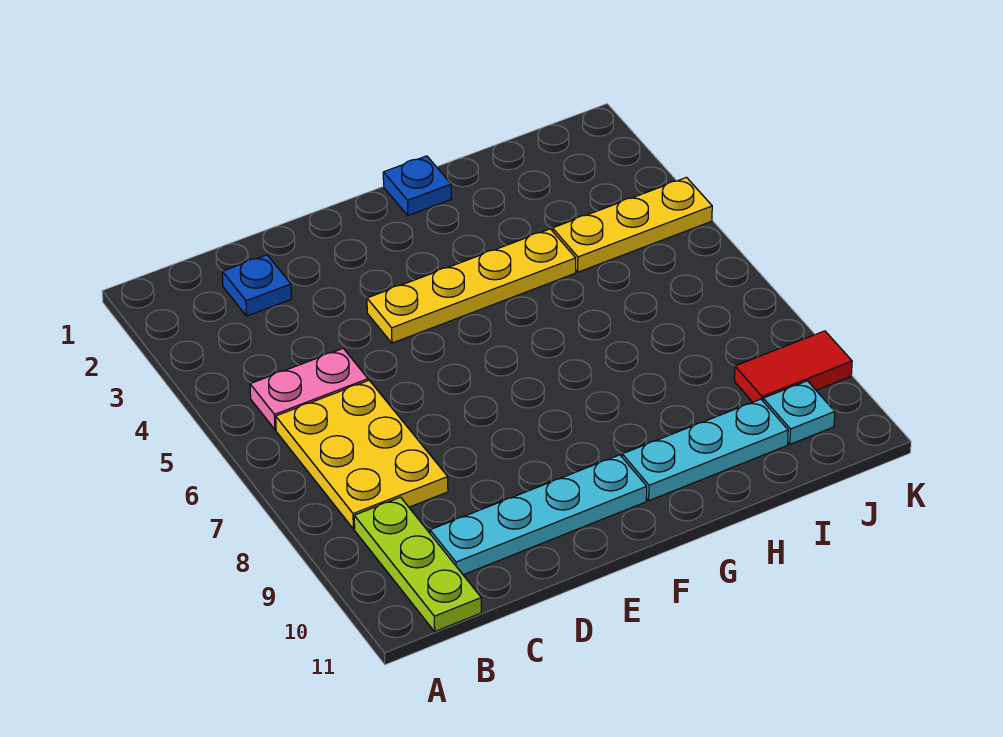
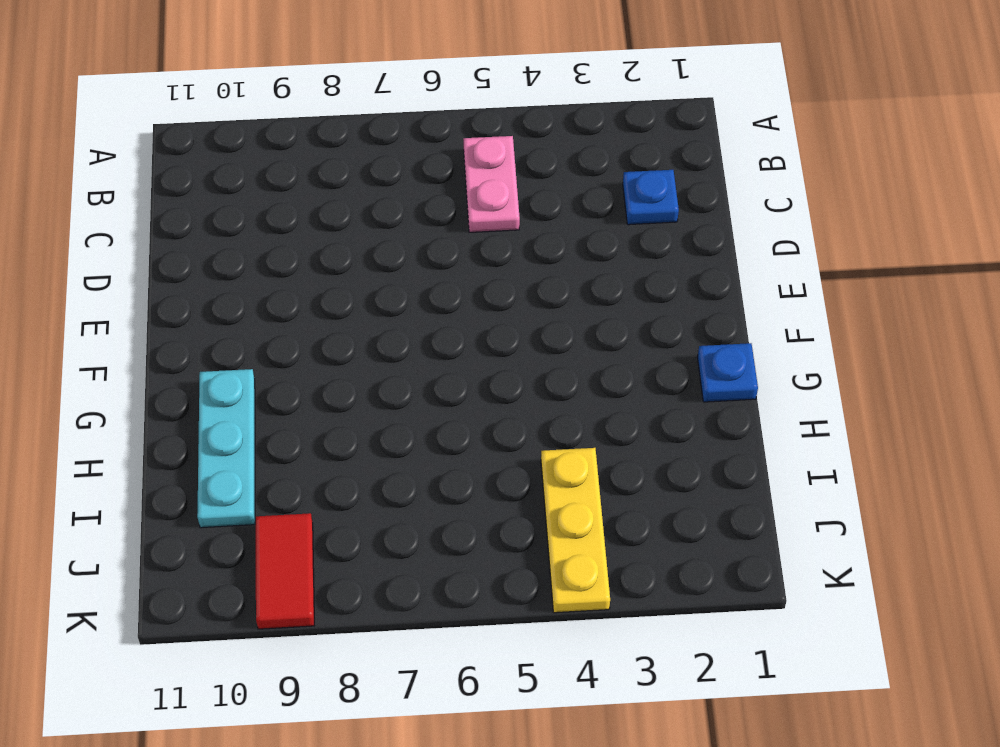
none -> yellow plate B6:C8 level 1
none -> lime plate B9:B11 level 1

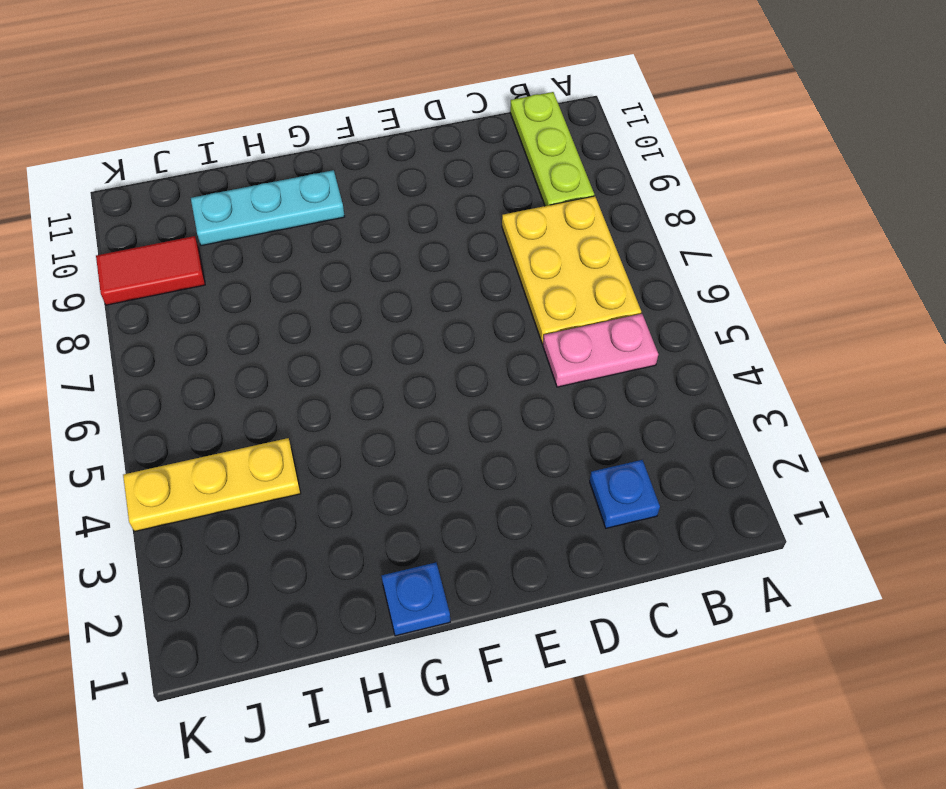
none -> cyan plate C10:F10 level 1
none -> yellow plate E4:H4 level 1

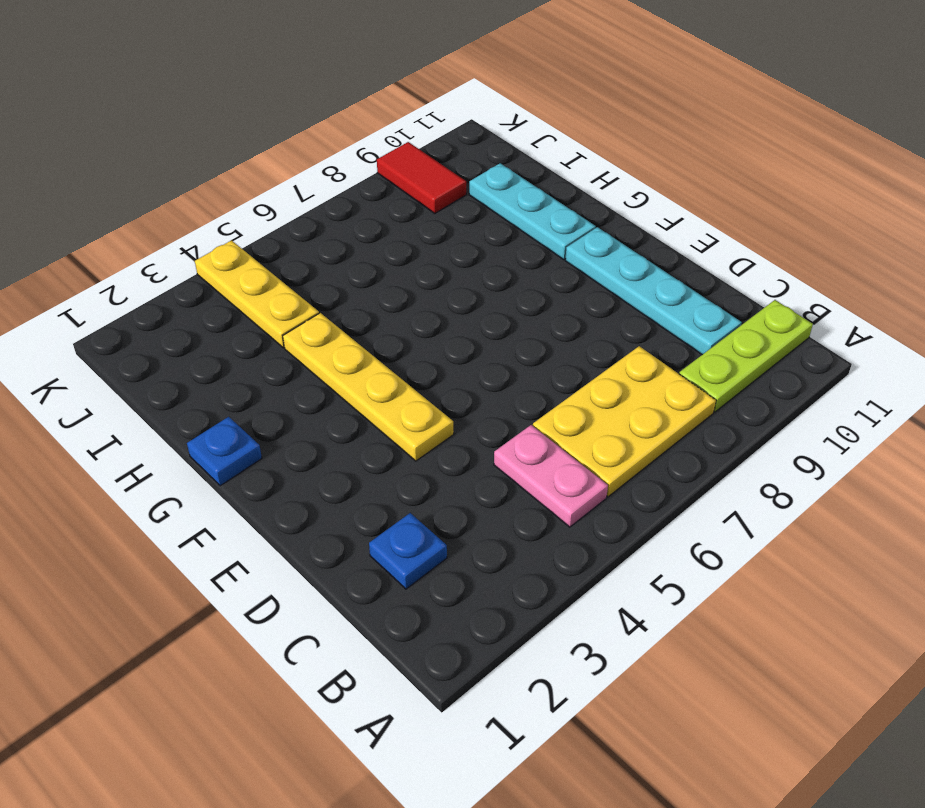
none -> cyan plate J10 level 1

